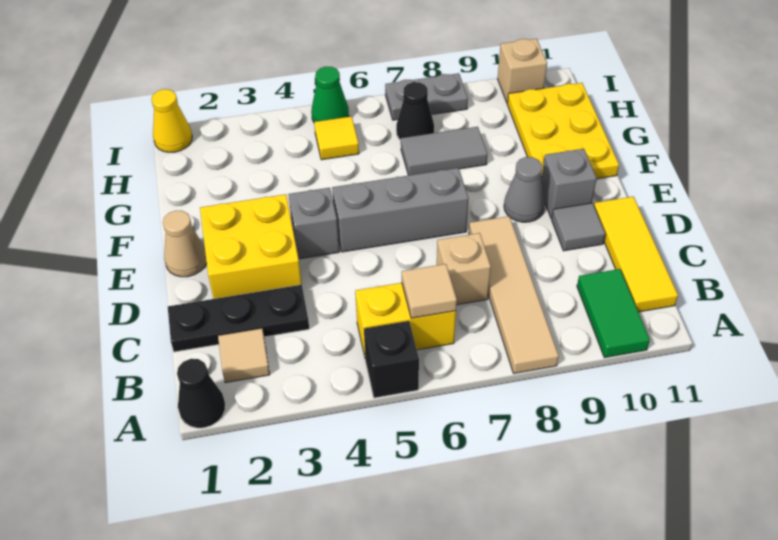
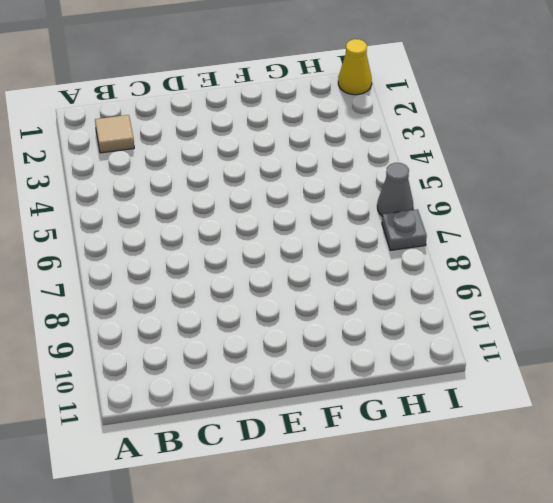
grey cone I6 level 1 -> grey cone E9 level 1
grey plate I7 level 1 -> grey plate I7:I8 level 1
none -> black cone A1 level 1
none -> black brick A5 level 1
none -> tan tile A8:D8 level 1

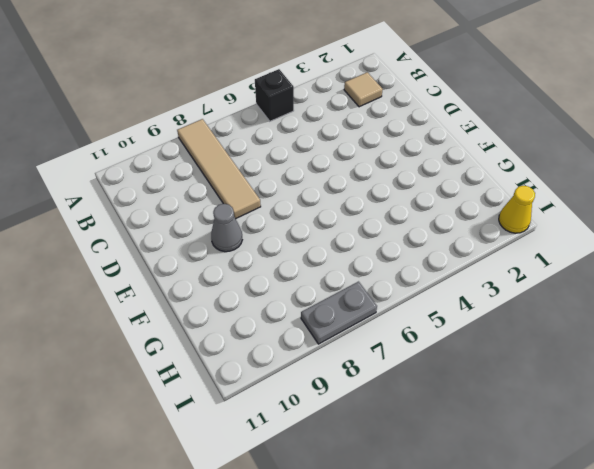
none -> black cone A1 level 1
none -> green tile A10:B10 level 1
none -> yellow brick B5:B6 level 1

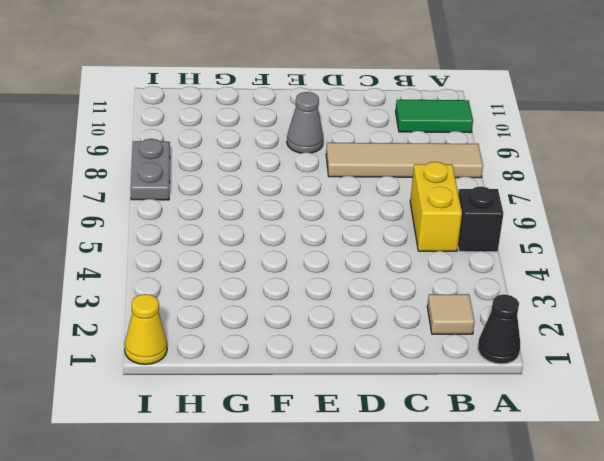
none -> yellow tile B11:D11 level 1
none -> black plate C1:C3 level 1
none -> tan brick C7 level 1

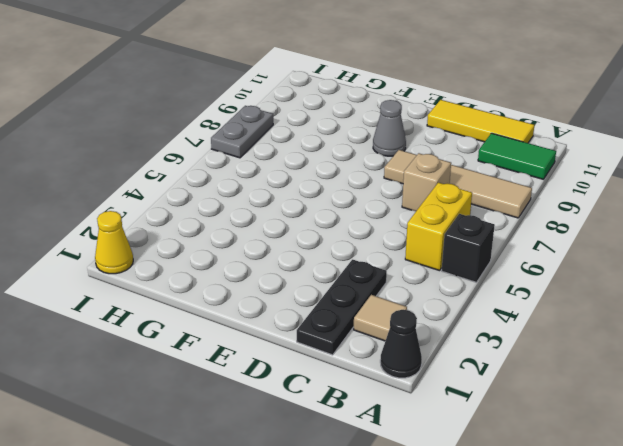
none -> yellow brick D2:E3 level 1
none -> grey tile D10 level 1
none -> tan cone E1 level 1

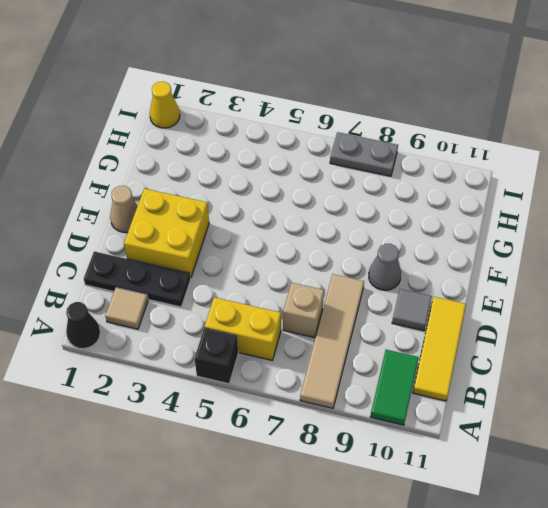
none -> grey brick E4 level 1
none -> grey brick E5:E7 level 1
none -> grey brick E10 level 1

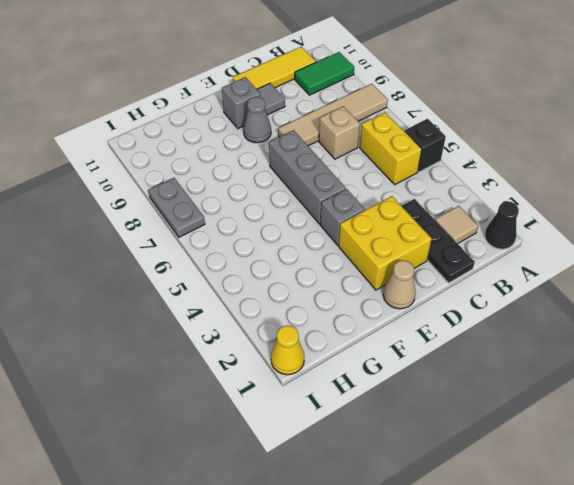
none -> yellow plate F10:H11 level 1
none -> grey tile G7:G8 level 1
none -> yellow tile H5 level 1

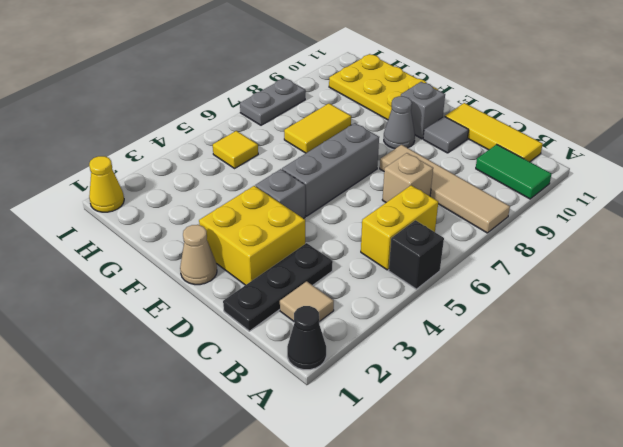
yellow tile G7:G8 level 1 -> grey tile G7:G8 level 1
none -> black cone H7 level 1
none -> green cone I5 level 1
none -> tan brick I10 level 1

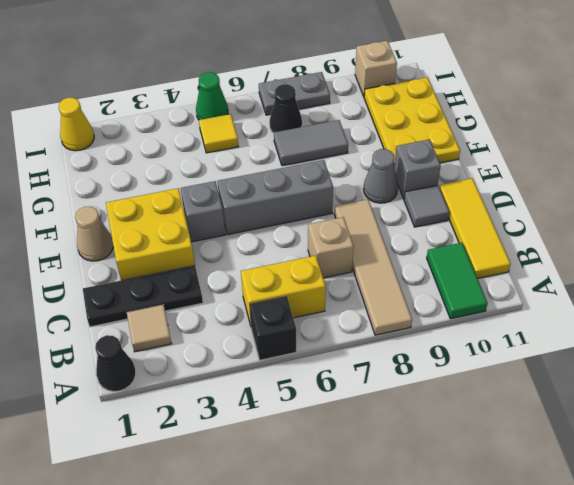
none -> tan tile B6 level 2

